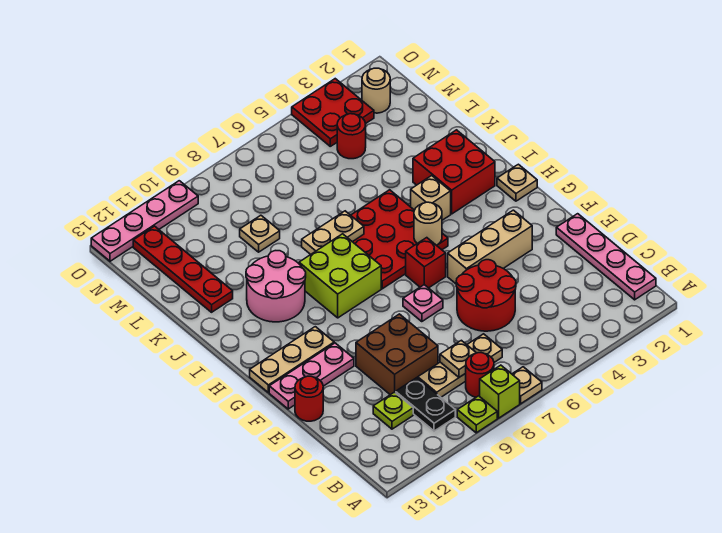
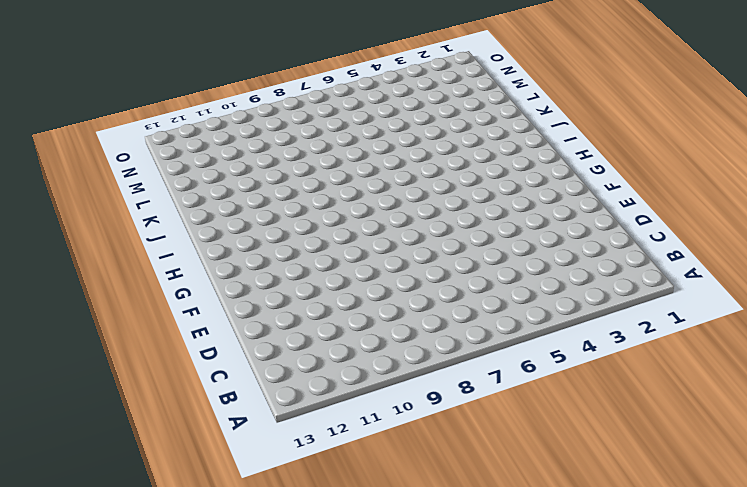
none -> tan plate A7 level 1
none -> lime brick A8 level 1
none -> lime plate A9 level 1
none -> pink plate B1:E1 level 1

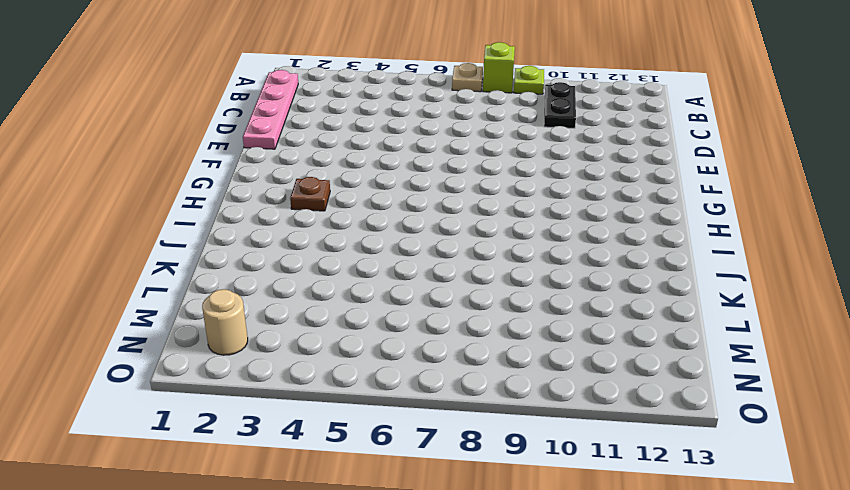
brown plate H3 level 1 -> none
none -> red round brick B8 level 1
none -> tan plate C7:C9 level 1
none -> lime plate C11 level 1
none -> red round brick D5:E6 level 1

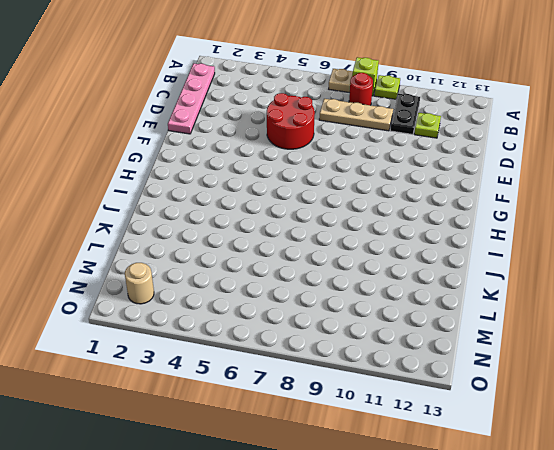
none -> brown brick D9:E10 level 1
none -> red round brick E13 level 1
none -> tan brick F3:F5 level 1
none -> pink plate F7 level 1

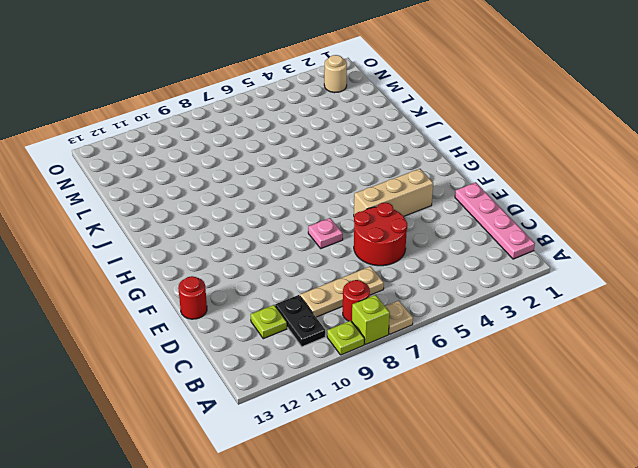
none -> brown brick D9:E10 level 1
none -> pink plate F11:F13 level 1
none -> red brick G6 level 1
none -> tan plate G11:G13 level 1

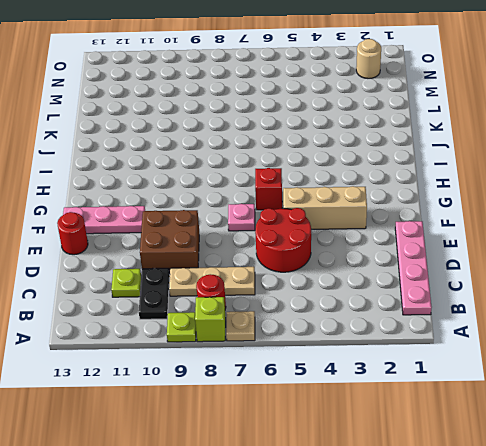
none -> tan plate G11:G13 level 1
none -> tan plate H1 level 1
none -> red plate H5:J7 level 1
none -> lime brick H8:I9 level 1

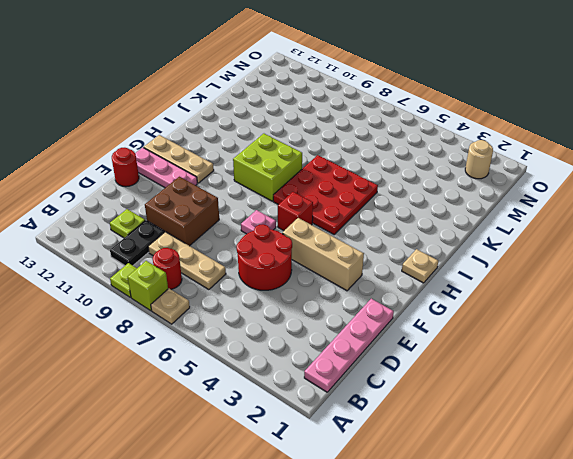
none -> red brick I2:J3 level 1
none -> tan brick I4 level 1
none -> pink round brick I10:J11 level 1
none -> red plate K12:N12 level 1

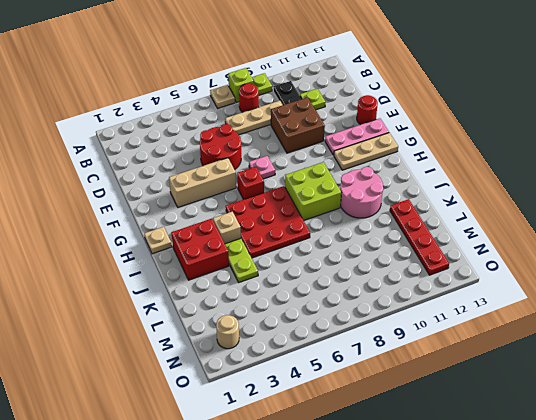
lime plate J4:K4 level 1 -> none
none -> pink plate B1:E1 level 1
none -> tan plate L9 level 1
none -> red round brick M4 level 1
none -> red plate N3:O4 level 1

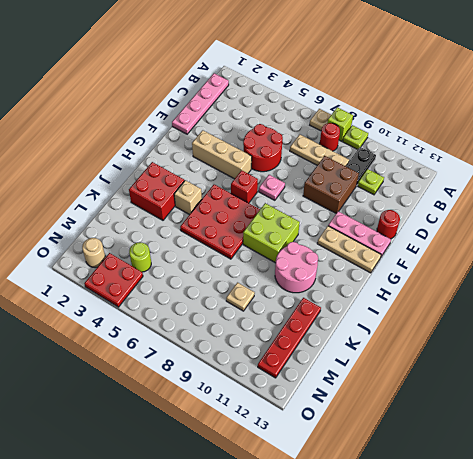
lime round brick M4 level 1 -> red round brick M4 level 1
none -> tan plate H1 level 1
none -> pink plate O10:O13 level 1
none -> tan plate C8 level 2
none -> tan round brick H5 level 2

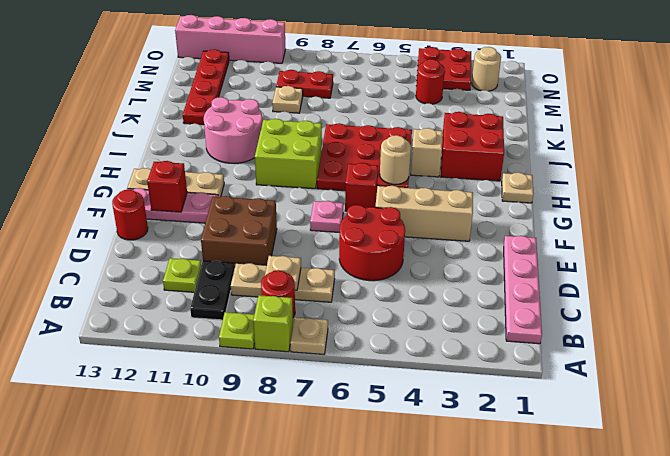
red brick F12 level 2 -> none
red plate M8:M9 level 1 -> none
pink brick O10:O13 level 1 -> pink plate O10:O13 level 1
none -> tan plate J7:J8 level 2

